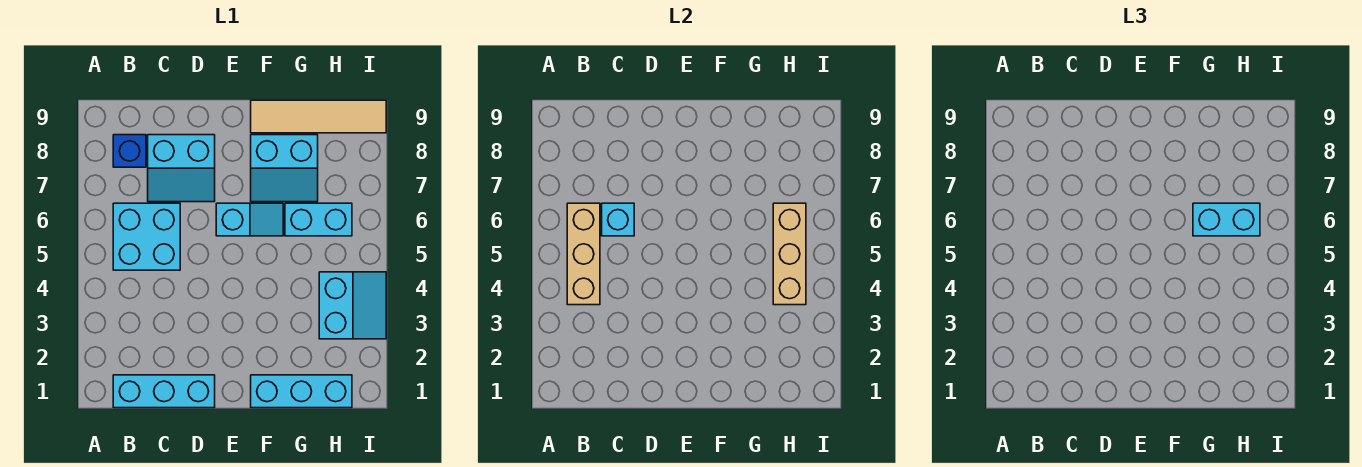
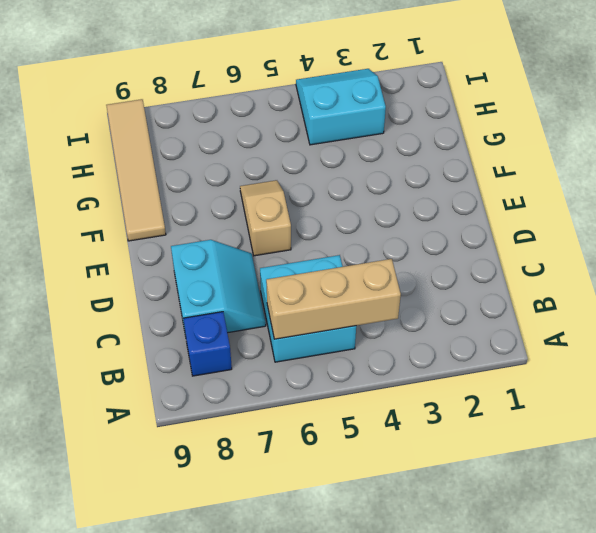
tan slope E6:F6 level 1 top E -> cyan slope E6:F6 level 1 top E
none -> cyan brick B1:D1 level 1
none -> cyan brick F1:H1 level 1
none -> cyan slope F7:G8 level 1 top 8

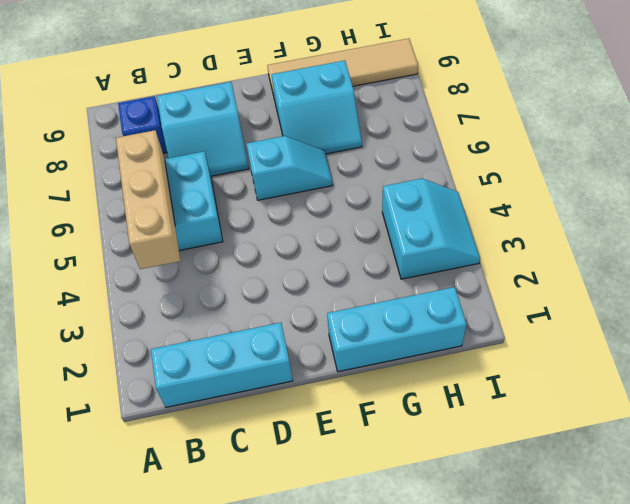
none -> cyan brick G6:H6 level 1
none -> cyan brick C6 level 2
none -> tan brick H4:H6 level 2

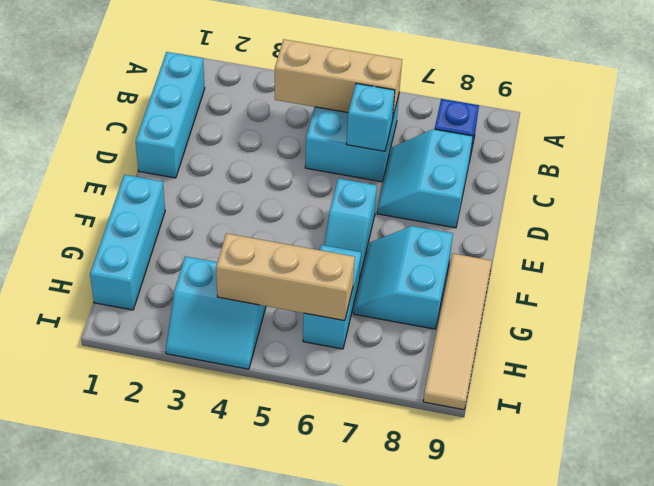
none -> cyan brick G6:H6 level 3

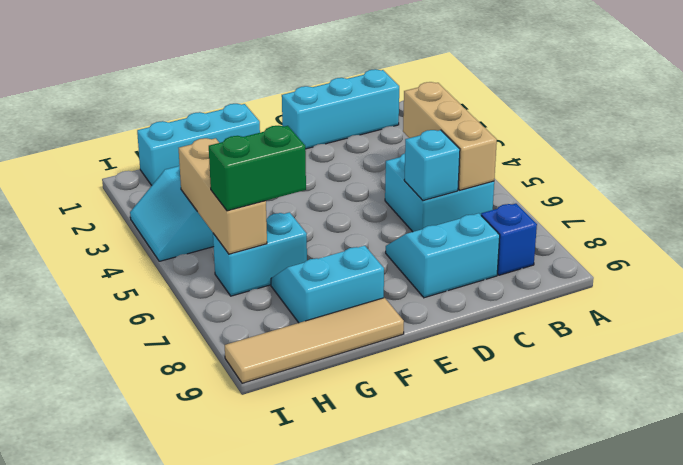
green brick G6:H6 level 3 -> cyan brick G6:H6 level 3
none -> cyan slope E6:F6 level 1 top E

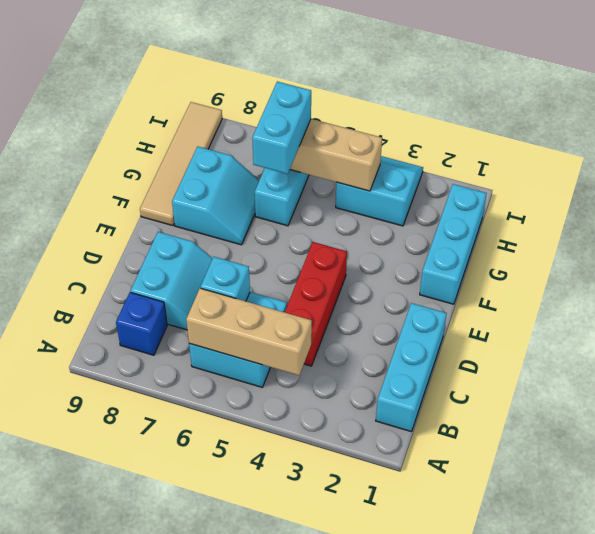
red brick C4:E4 level 1 -> none
none -> cyan slope E6:F6 level 1 top E

